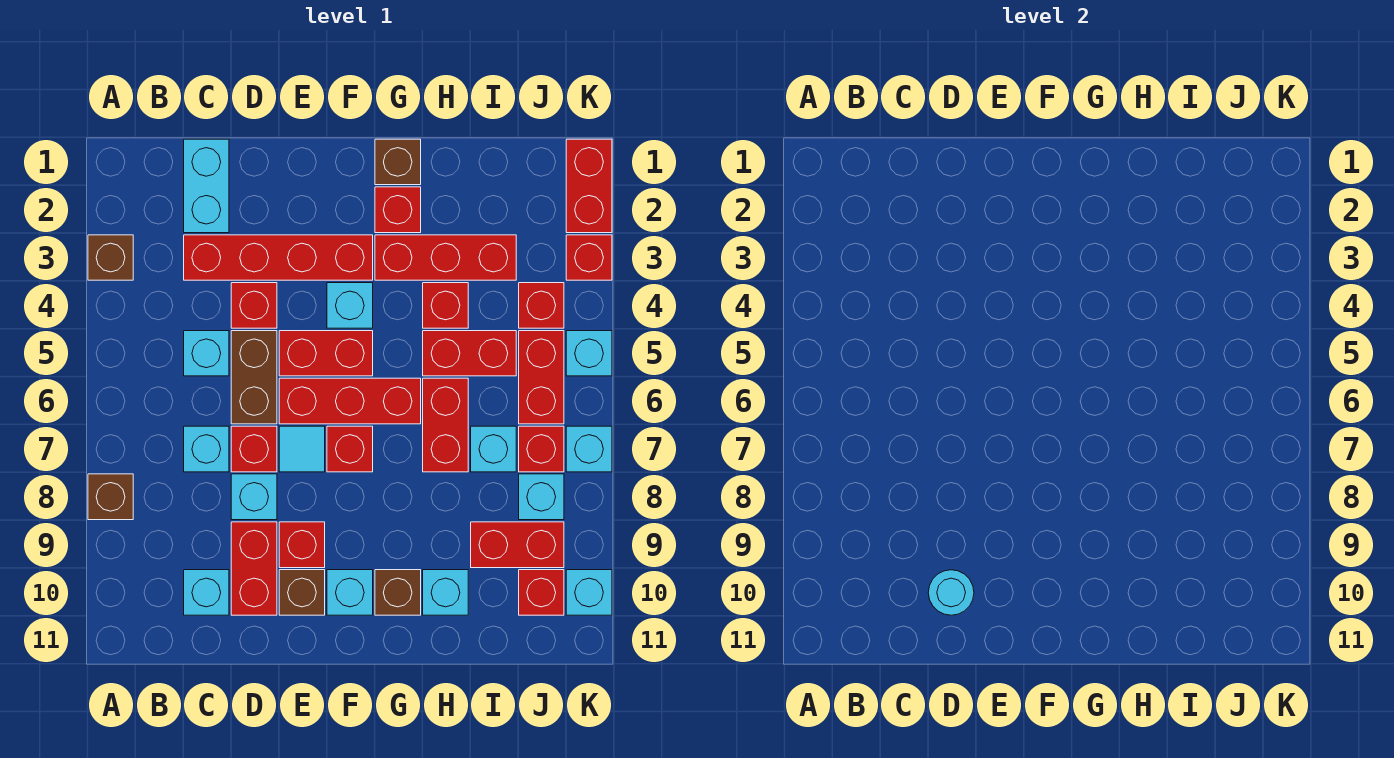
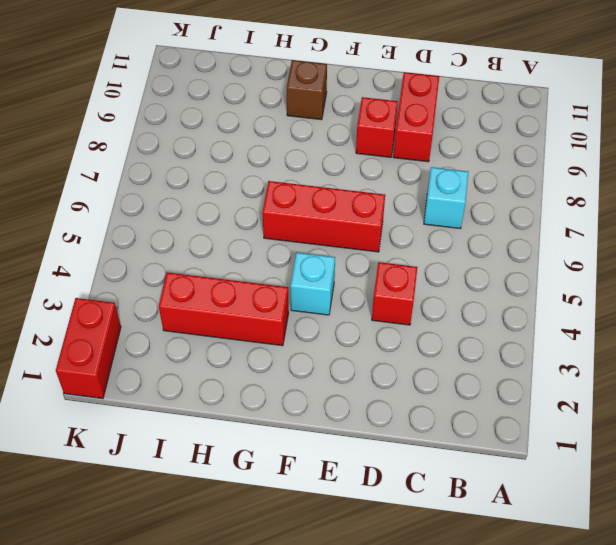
none -> brown brick A3 level 1
none -> brown brick A8 level 1
none -> cyan brick C1:C2 level 1
none -> red brick C3:F3 level 1

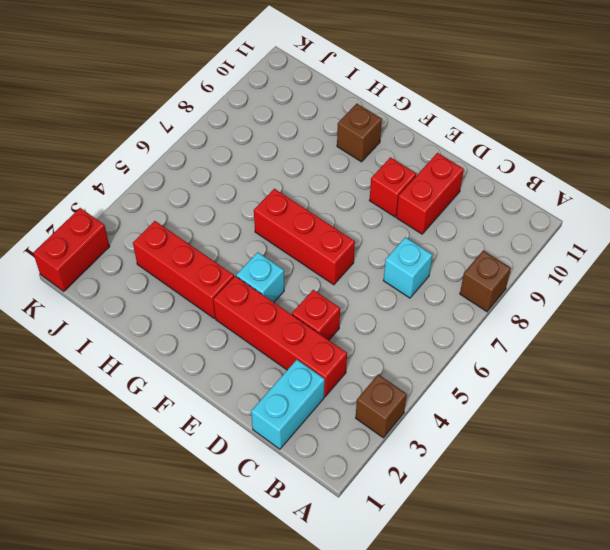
none -> cyan brick C5 level 1
none -> cyan brick C10 level 1
none -> brown brick D5:D6 level 1
none -> red brick D7 level 1

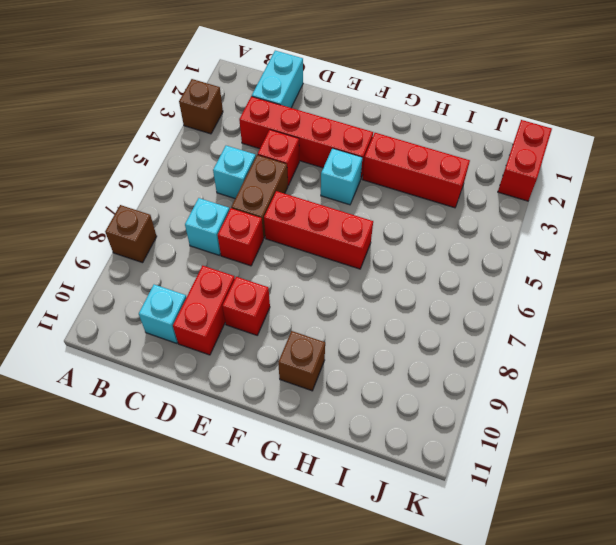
none -> cyan brick D8 level 1
none -> red brick E5:F5 level 1
none -> cyan tile E7 level 1
none -> brown brick E10 level 1

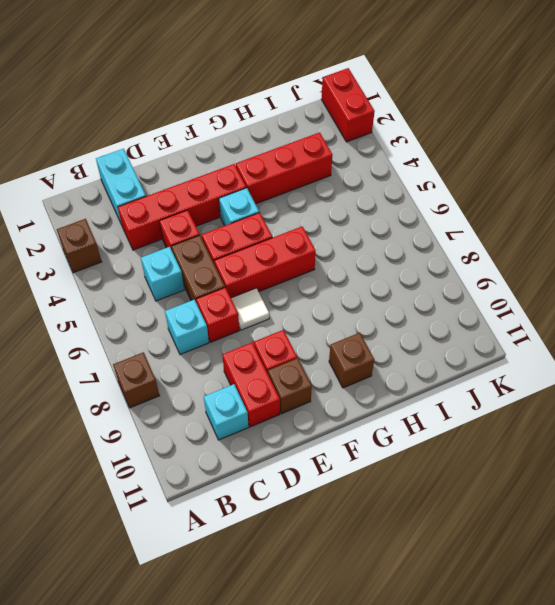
white tile E7 level 1 -> cyan tile E7 level 1
none -> cyan brick D8 level 1
none -> red brick F7 level 1
none -> cyan brick F10 level 1
none -> brown brick G1 level 1

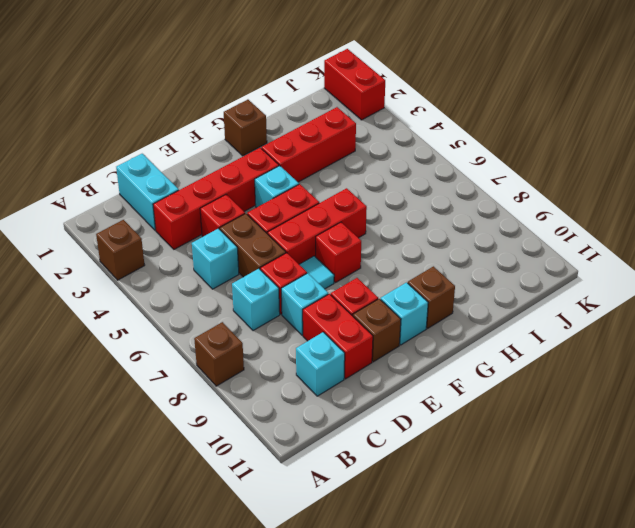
none -> red brick G2 level 1
none -> red brick H4 level 1
none -> red brick H5:I5 level 1
none -> red brick H6:H7 level 1

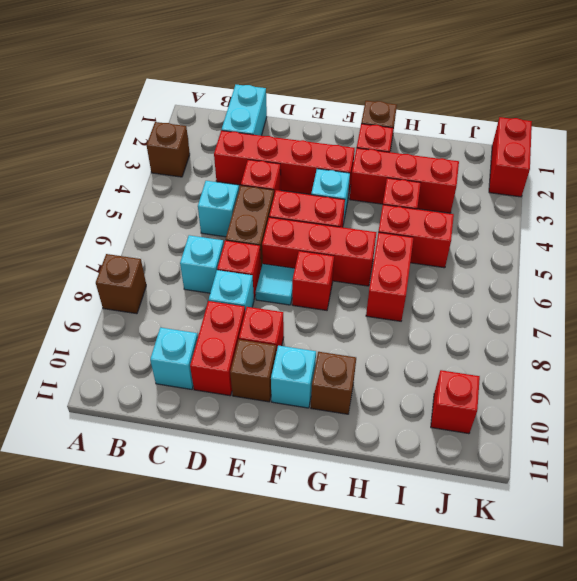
none -> cyan brick H10 level 1
none -> cyan brick I7 level 1
none -> red brick I9:J9 level 1
none -> red brick J4 level 1

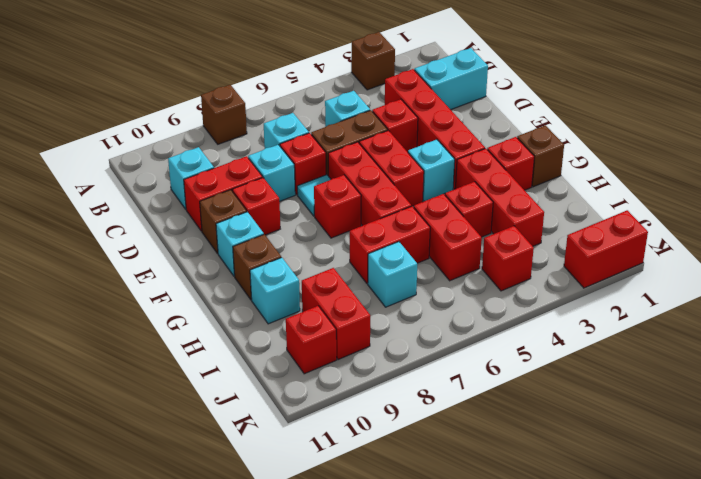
none -> red brick J5:J6 level 1
none -> red brick J7 level 1
none -> cyan brick J8 level 1
none -> red brick K3 level 1

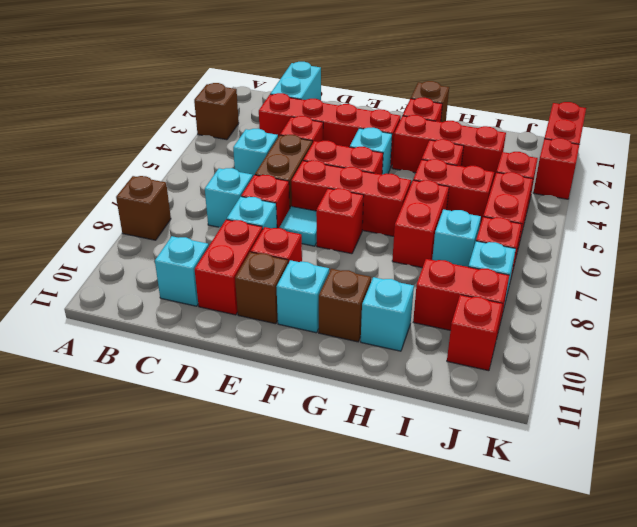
none -> cyan brick K5 level 1
none -> cyan brick K7 level 1
none -> cyan brick K10 level 1
none -> cyan round brick D10 level 2

